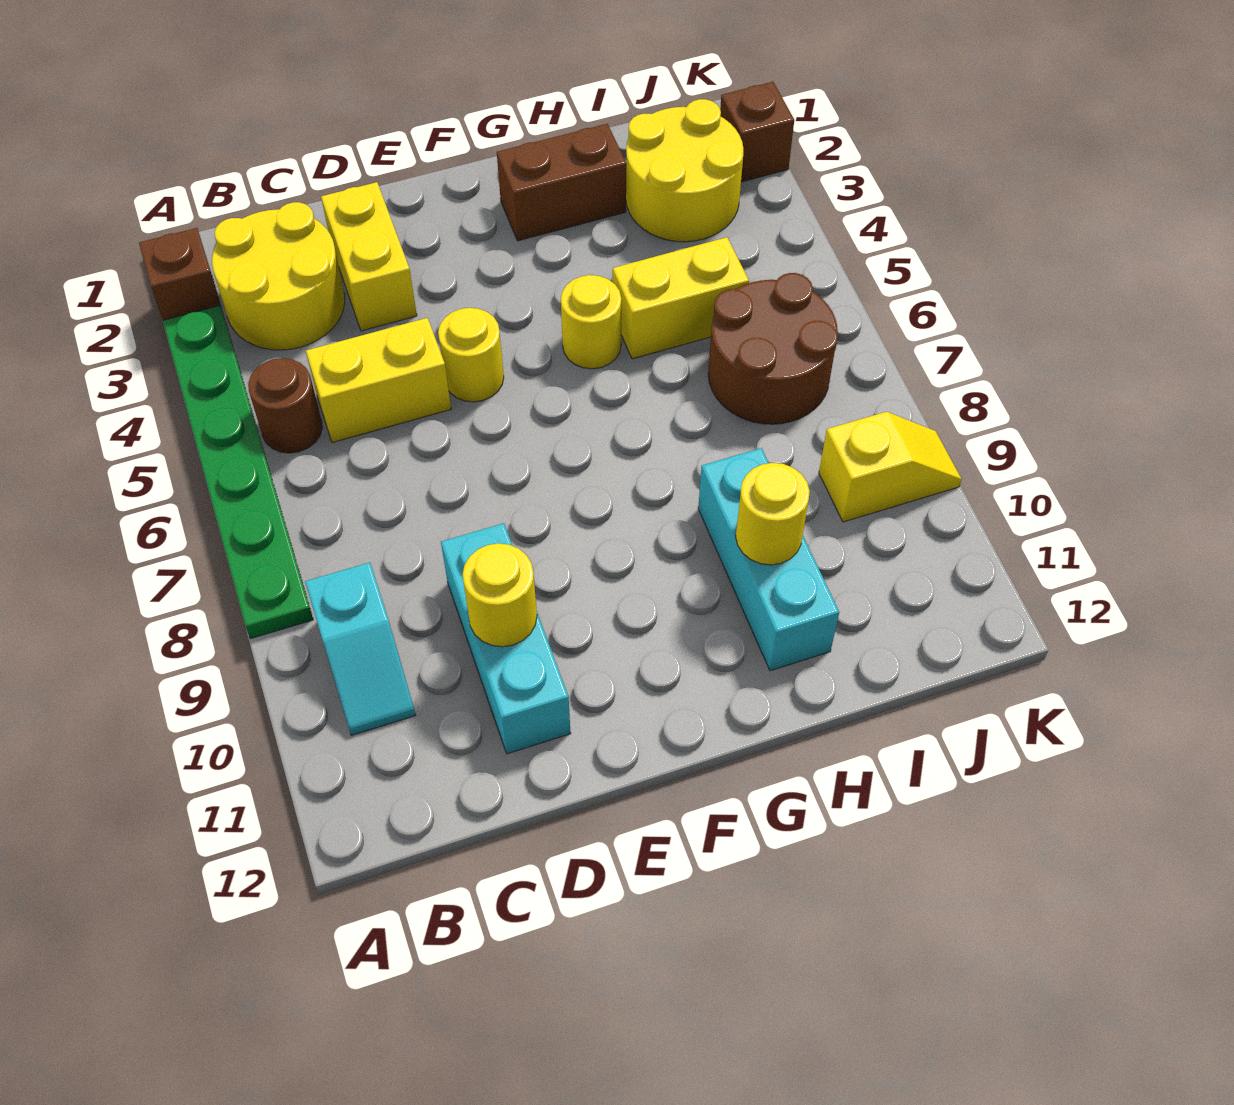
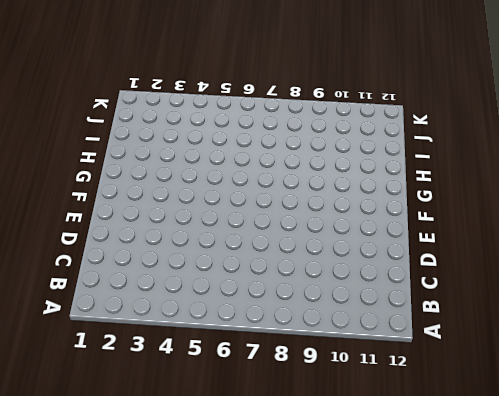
none -> brown brick A2 level 1
none -> green plate A3:A8 level 1
none -> yellow round brick B2:C3 level 1

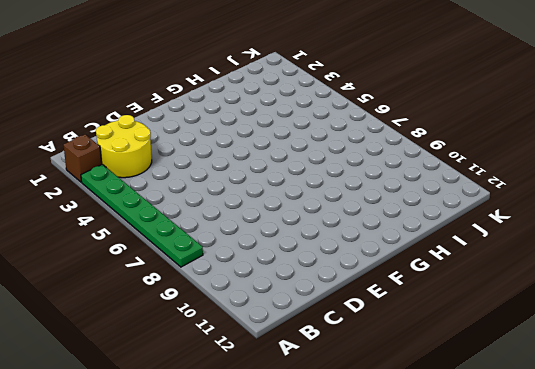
none -> brown round brick B5 level 1
none -> cyan slope B9:B10 level 1 top 9
none -> yellow brick C5:D5 level 1

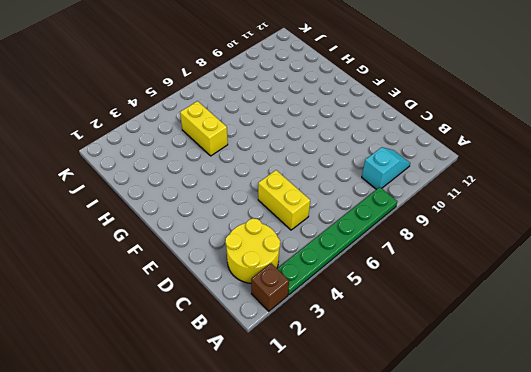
none -> brown round brick B5 level 1
none -> yellow brick D2:D3 level 1
none -> cyan brick D9:D11 level 1

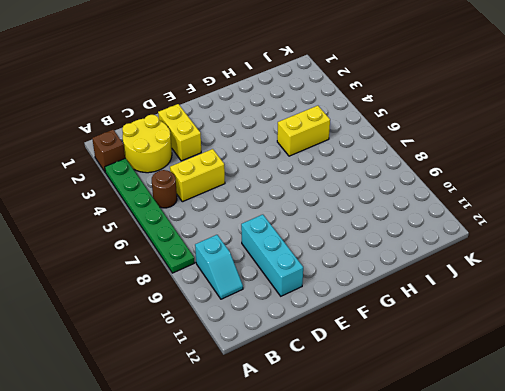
none -> yellow round brick E5 level 1
none -> brown brick G2:H2 level 1
none -> yellow round brick G5 level 1

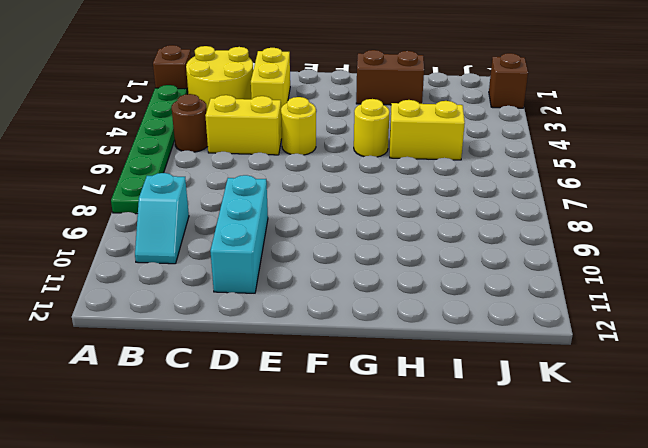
none -> cyan brick H9:H11 level 1
none -> yellow round brick I2:J3 level 1
none -> brown round brick I6:J7 level 1

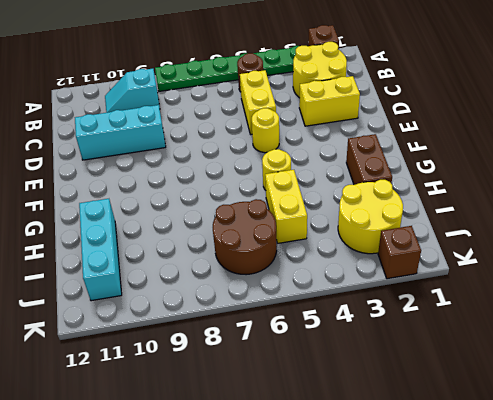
cyan brick H11:J11 level 1 -> cyan brick H9:H11 level 1
none -> yellow slope J9:K9 level 1 top J
none -> yellow round brick D10 level 2
none -> yellow round brick H10 level 2

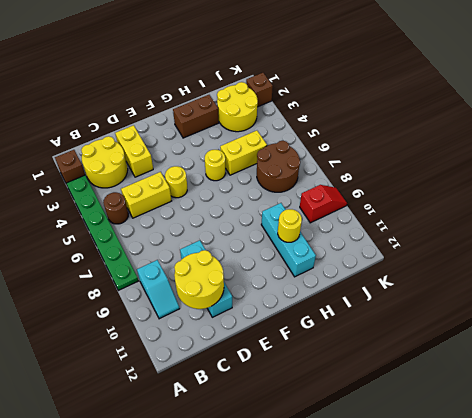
yellow round brick C10:D11 level 2 -> yellow round brick D10 level 2
red slope J9:K9 level 1 top J -> yellow slope J9:K9 level 1 top J

